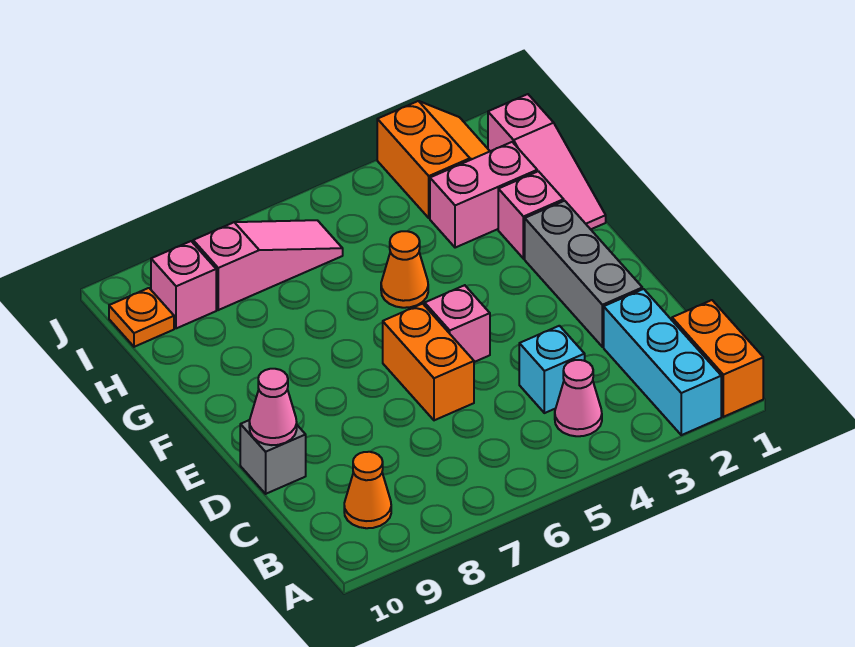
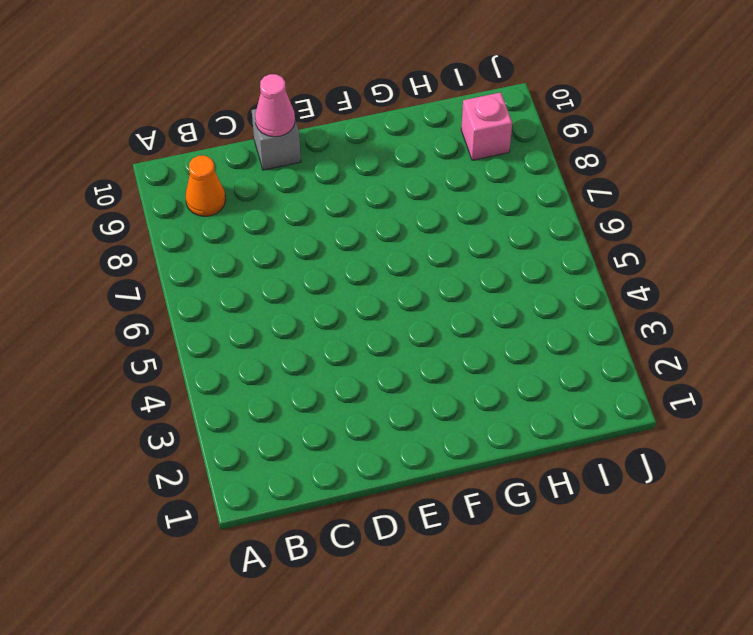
none -> orange brick A1:B1 level 1
none -> cyan brick A2:C2 level 1
none -> pink cone B4 level 1

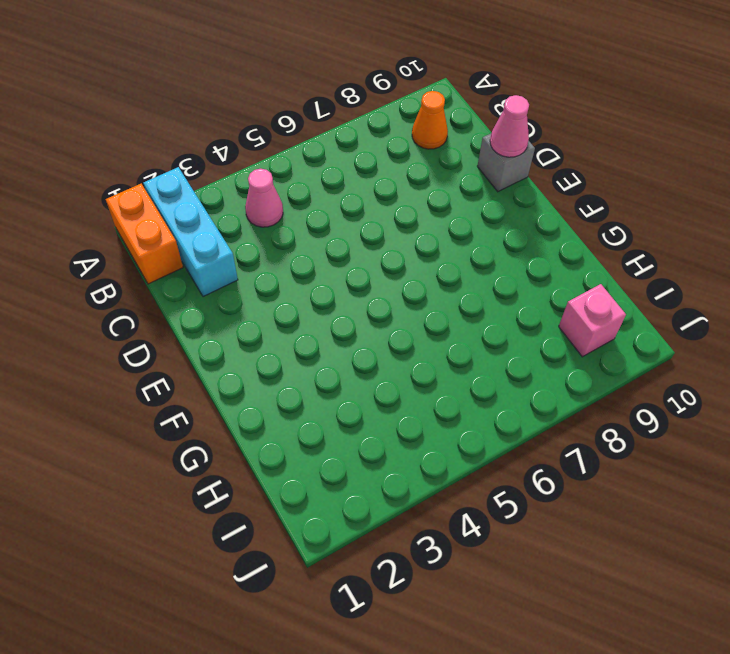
none -> cyan brick C4 level 1
none -> grey brick D2:F2 level 1
none -> orange brick D6:E6 level 1

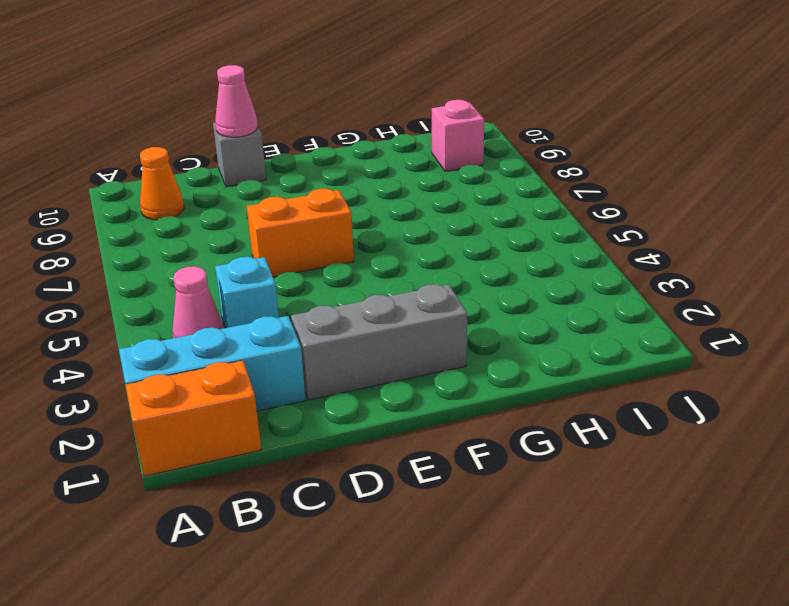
none -> pink brick E5 level 1
none -> pink slope G1:I1 level 1 top I
none -> pink brick G2 level 1

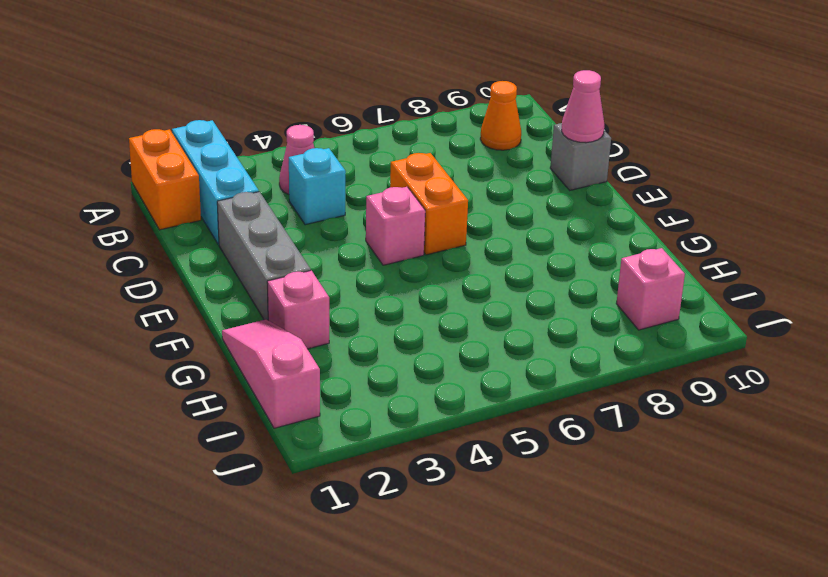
none -> orange cone G5 level 1
none -> pink brick H2:H3 level 1
none -> orange slope I2:J3 level 1 top 3

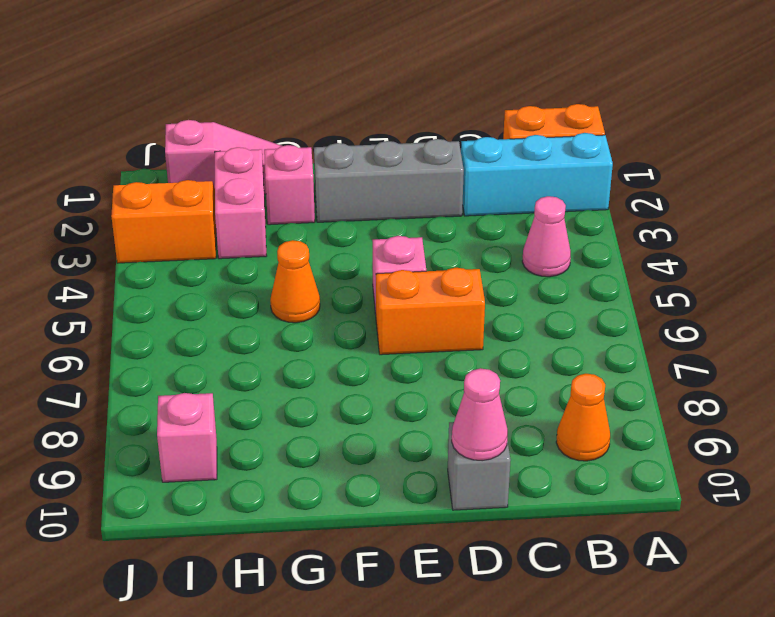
none -> cyan brick C4 level 1
none -> pink slope I6:I8 level 1 top 8
none -> orange plate I10 level 1

